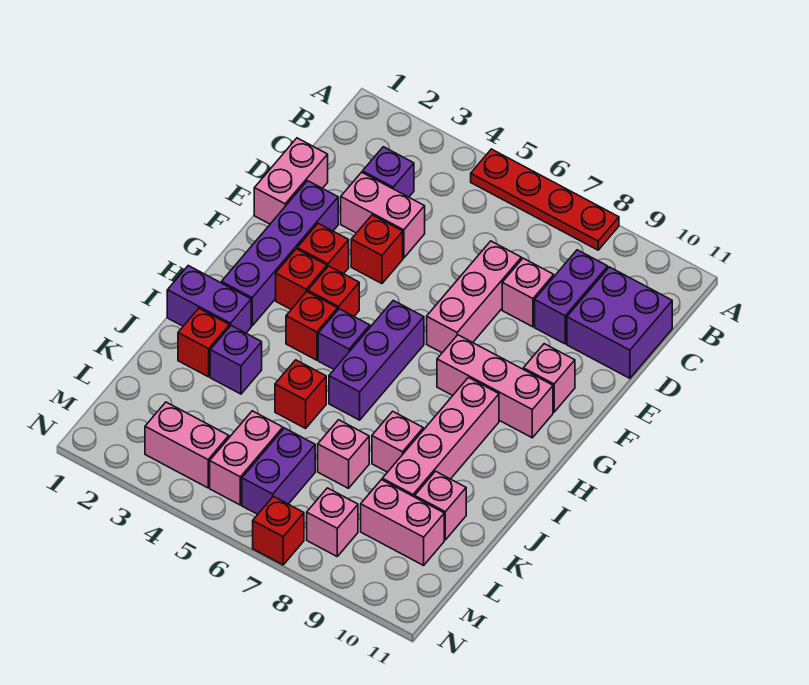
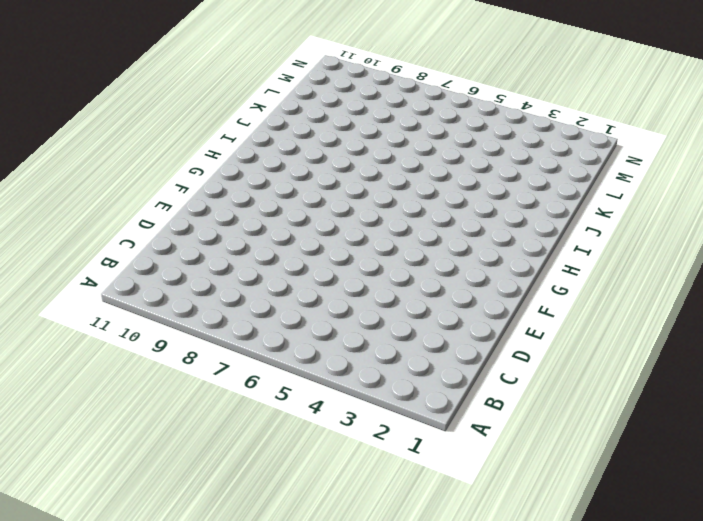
none -> red plate A5:A8 level 1
none -> purple brick C3 level 1
none -> purple brick C9:D9 level 1
none -> purple brick C10:D11 level 1

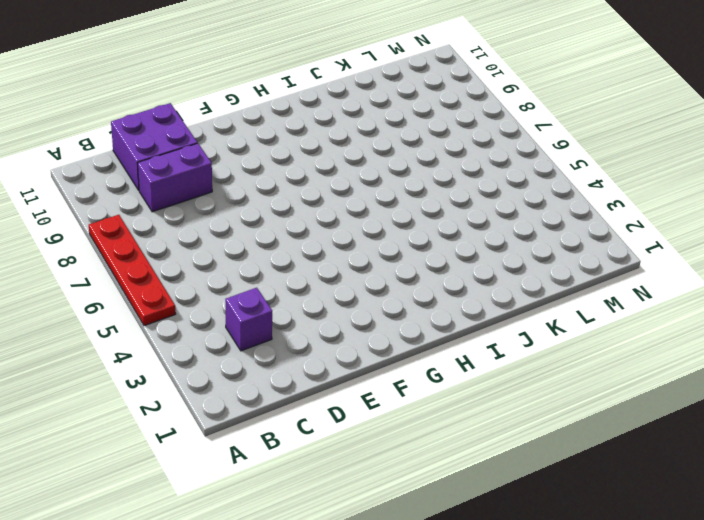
none -> pink brick D1:E1 level 1
none -> pink brick D3:D4 level 1
none -> pink brick D7:F7 level 1
none -> pink brick D8 level 1

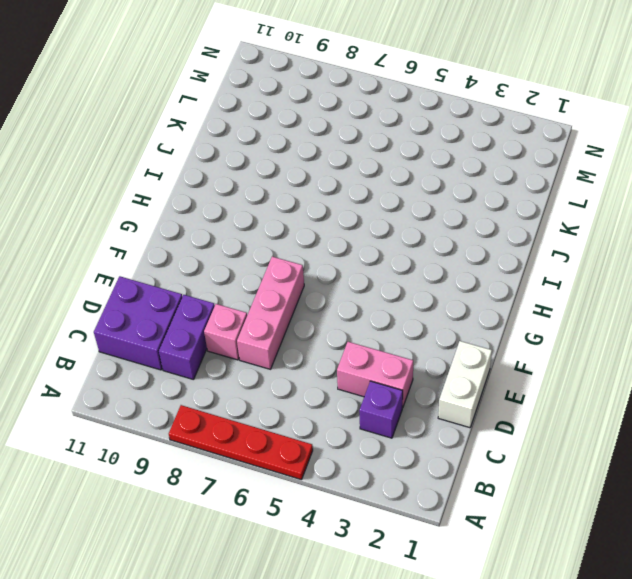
white brick D1:E1 level 1 -> pink brick D1:E1 level 1
none -> purple brick E2:H2 level 1
none -> red brick E4 level 1
none -> red brick F3 level 1
none -> pink brick F10 level 1

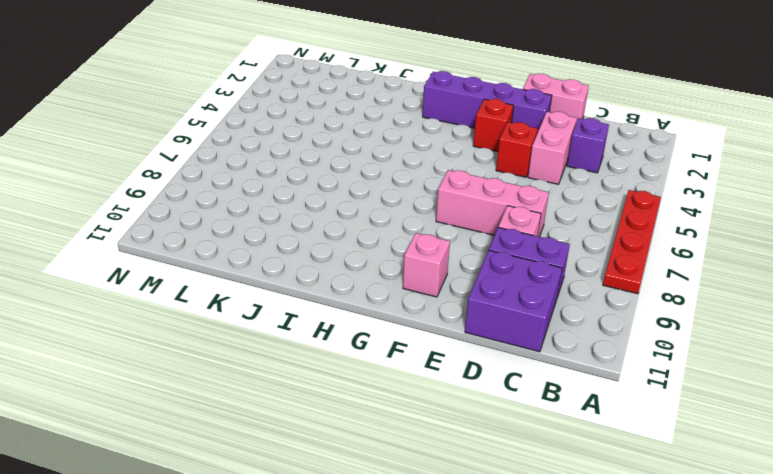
none -> red brick G3 level 1
none -> red brick G4 level 1
none -> purple brick G6:I6 level 1
none -> pink brick G8:G10 level 1

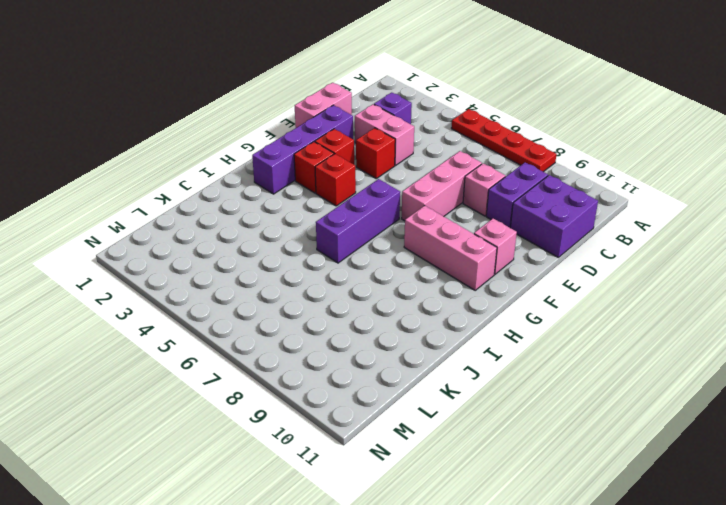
none -> red brick H4 level 1
none -> purple brick H5 level 1
none -> pink brick H9:K9 level 1
none -> purple brick I1:I2 level 1

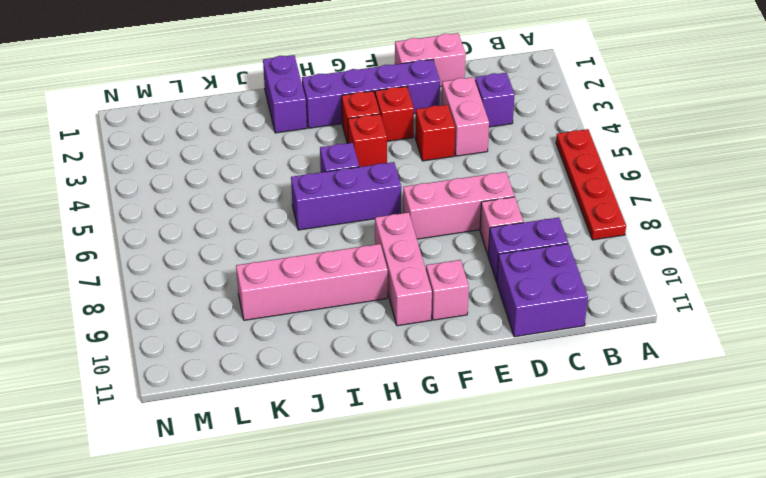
none -> red brick H4 level 1
none -> red brick J2 level 1
none -> purple brick J3 level 1
none -> red brick J5 level 1

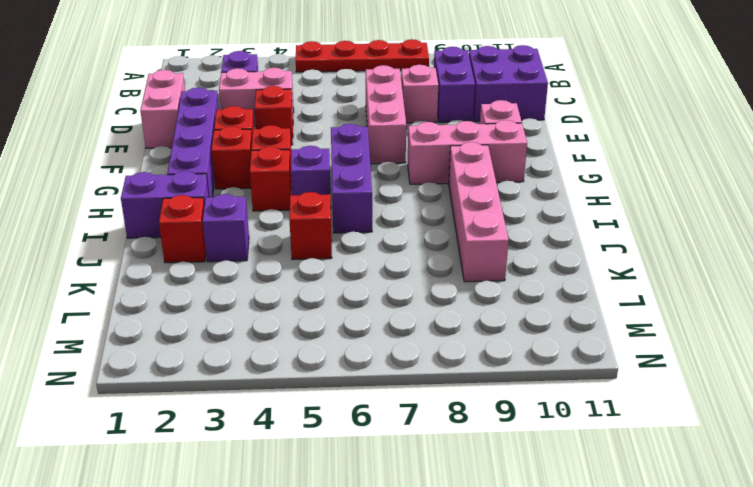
none -> pink brick J8 level 1
none -> pink brick K7 level 1
none -> pink brick K10 level 1
none -> pink brick L5:M5 level 1

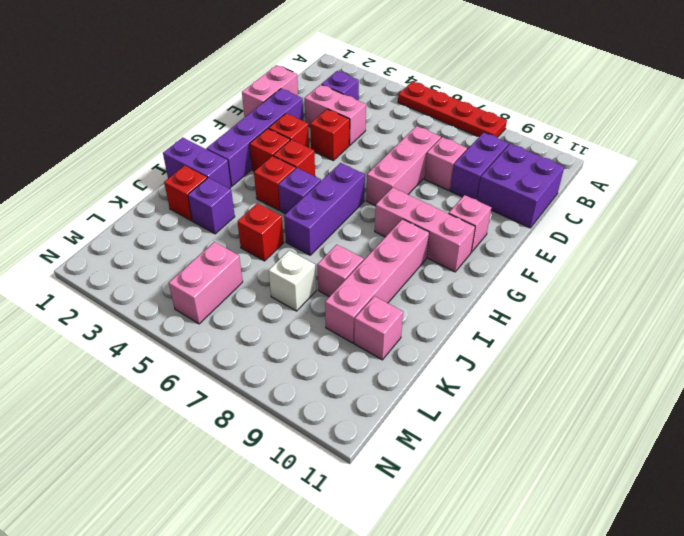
white brick K7 level 1 -> pink brick K7 level 1
none -> purple brick L6:M6 level 1
none -> pink brick L9:L10 level 1
none -> pink brick M3:M4 level 1
none -> pink brick M8 level 1

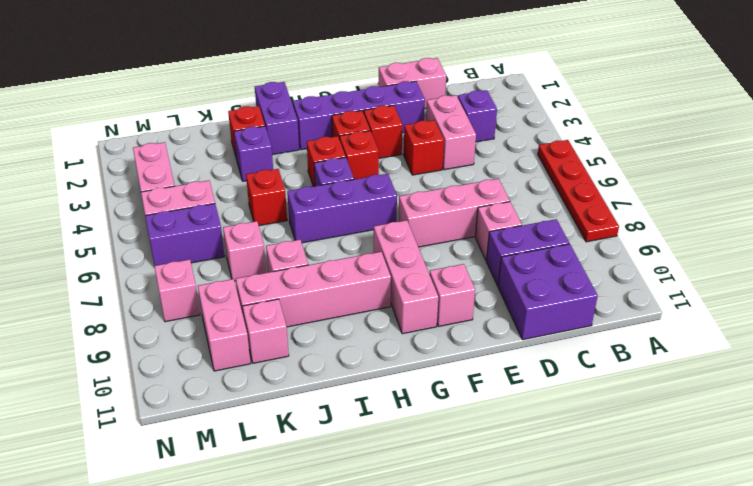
none -> red brick N7 level 1

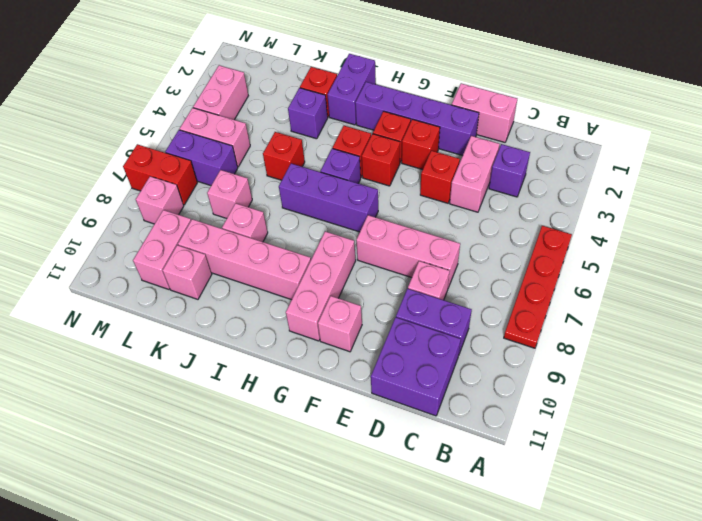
red brick M7:N7 level 1 -> red brick N7 level 1

